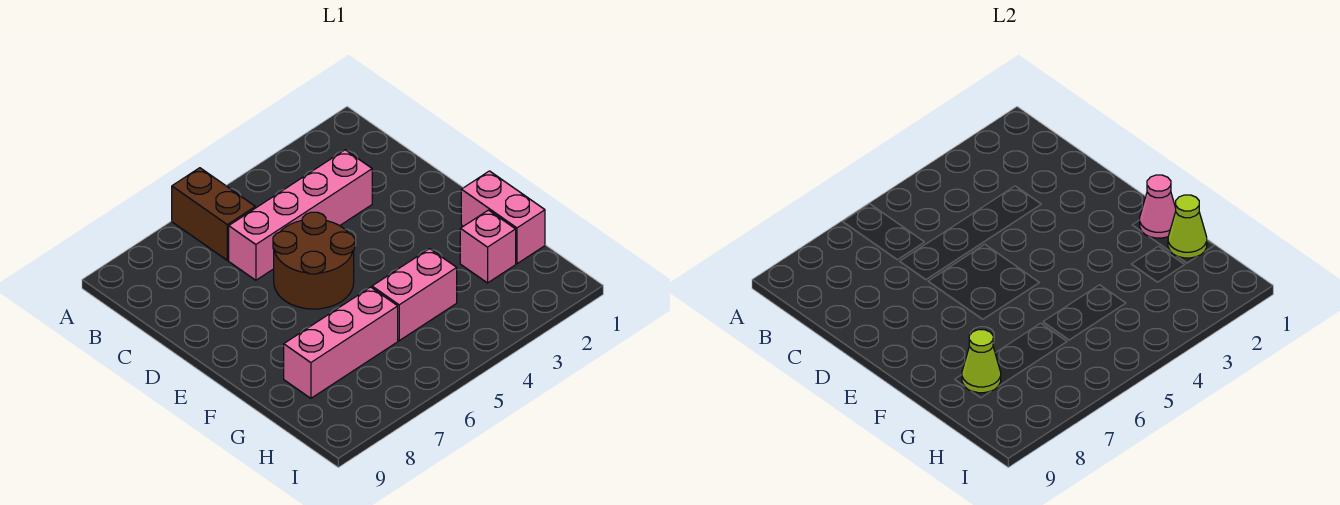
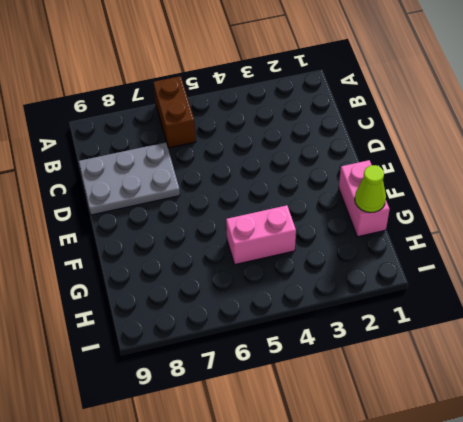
grey plate C7:D9 level 1 -> none
none -> pink brick C3:C6 level 1
none -> brown round brick D5:E6 level 1

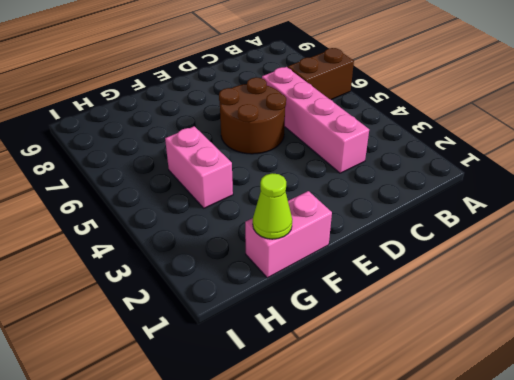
none -> pink brick G2 level 1
none -> pink brick G6:G8 level 1

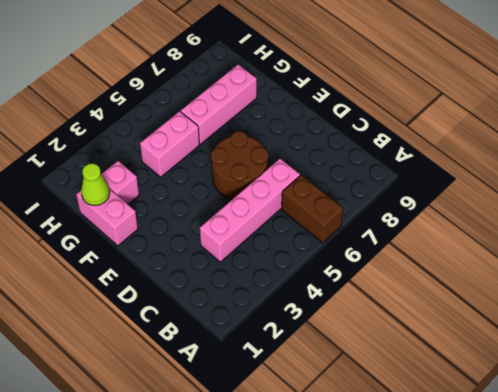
none -> pink cone F1 level 2
none -> lime cone G8 level 2

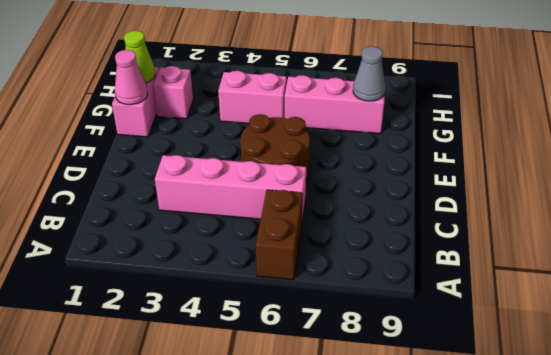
grey cone G8 level 2 -> lime cone G8 level 2

